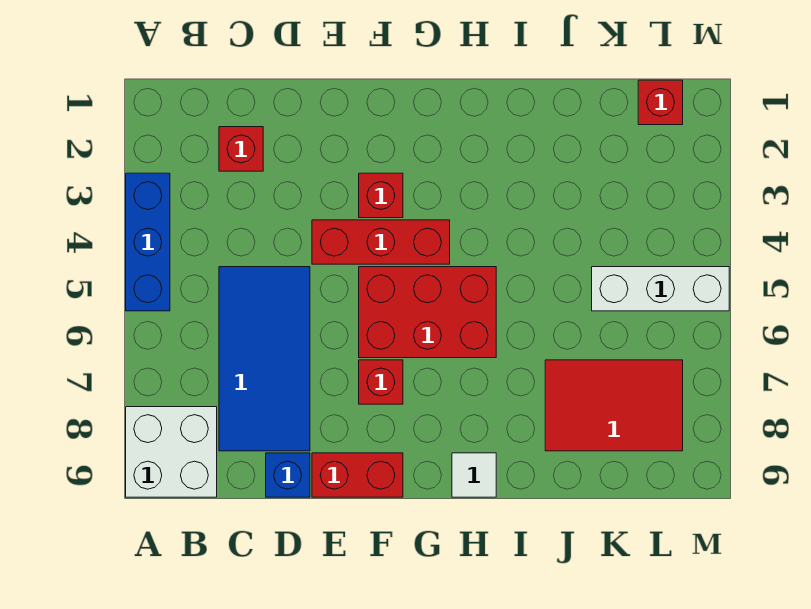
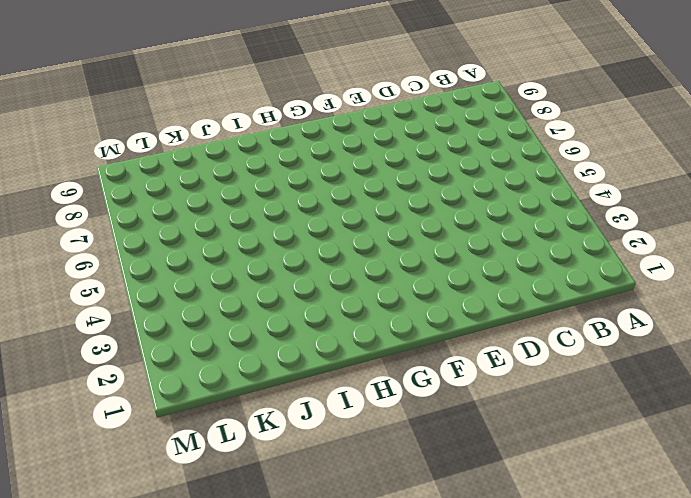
none -> blue brick A3:A5 level 1
none -> white brick A8:B9 level 1
none -> red brick C2 level 1

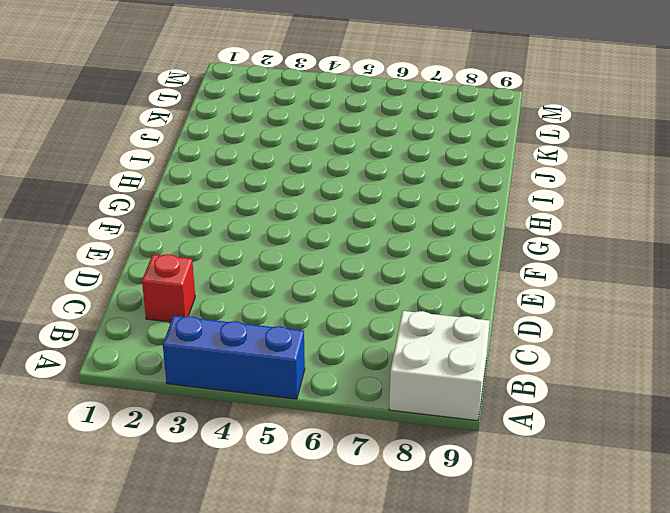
none -> blue tile C5:D8 level 1
none -> blue brick D9 level 1
none -> red brick E4:G4 level 1

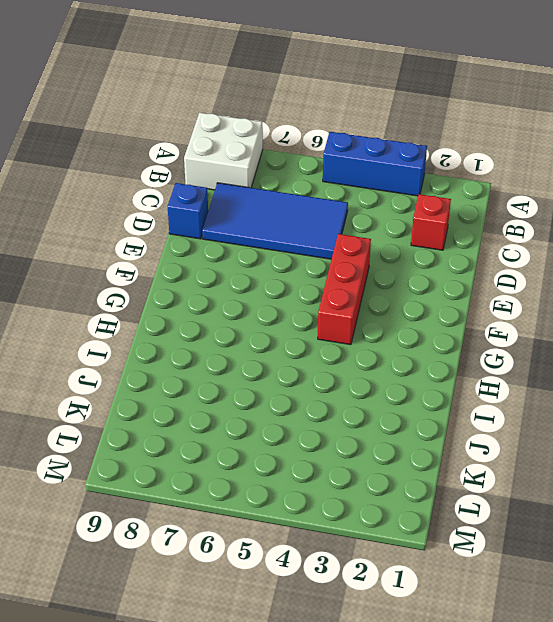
none -> red brick E9:F9 level 1
none -> red brick F3 level 1
none -> red brick F5:H6 level 1

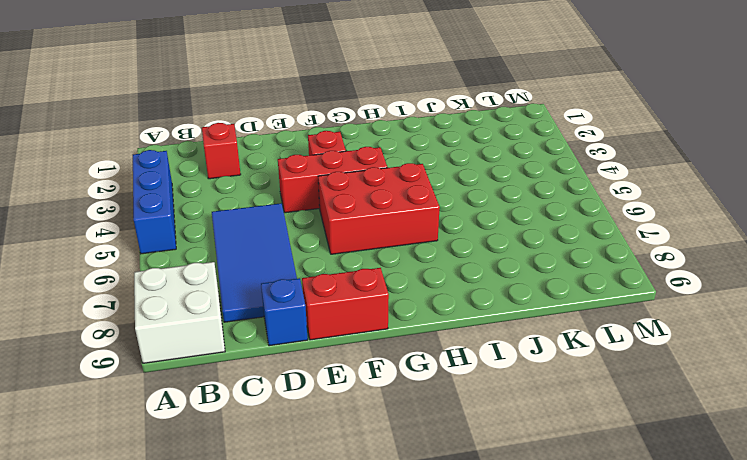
none -> red brick F7 level 1
none -> white tile H9 level 1
none -> red tile J7:L8 level 1

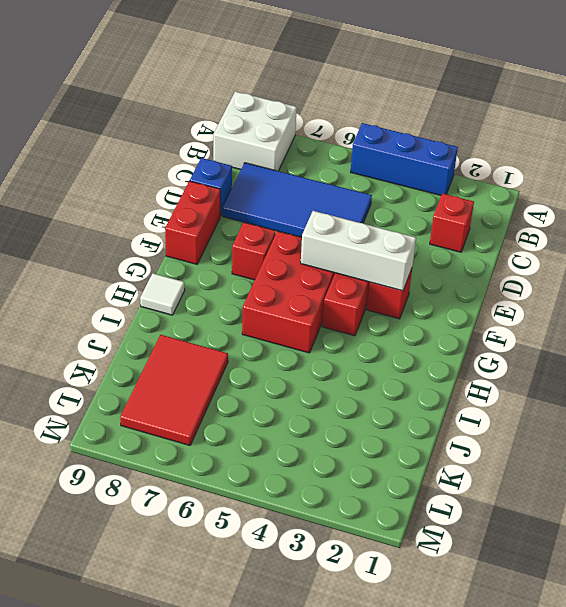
white brick F3:F5 level 2 -> white brick K5:M5 level 1
none -> red brick L1 level 1

